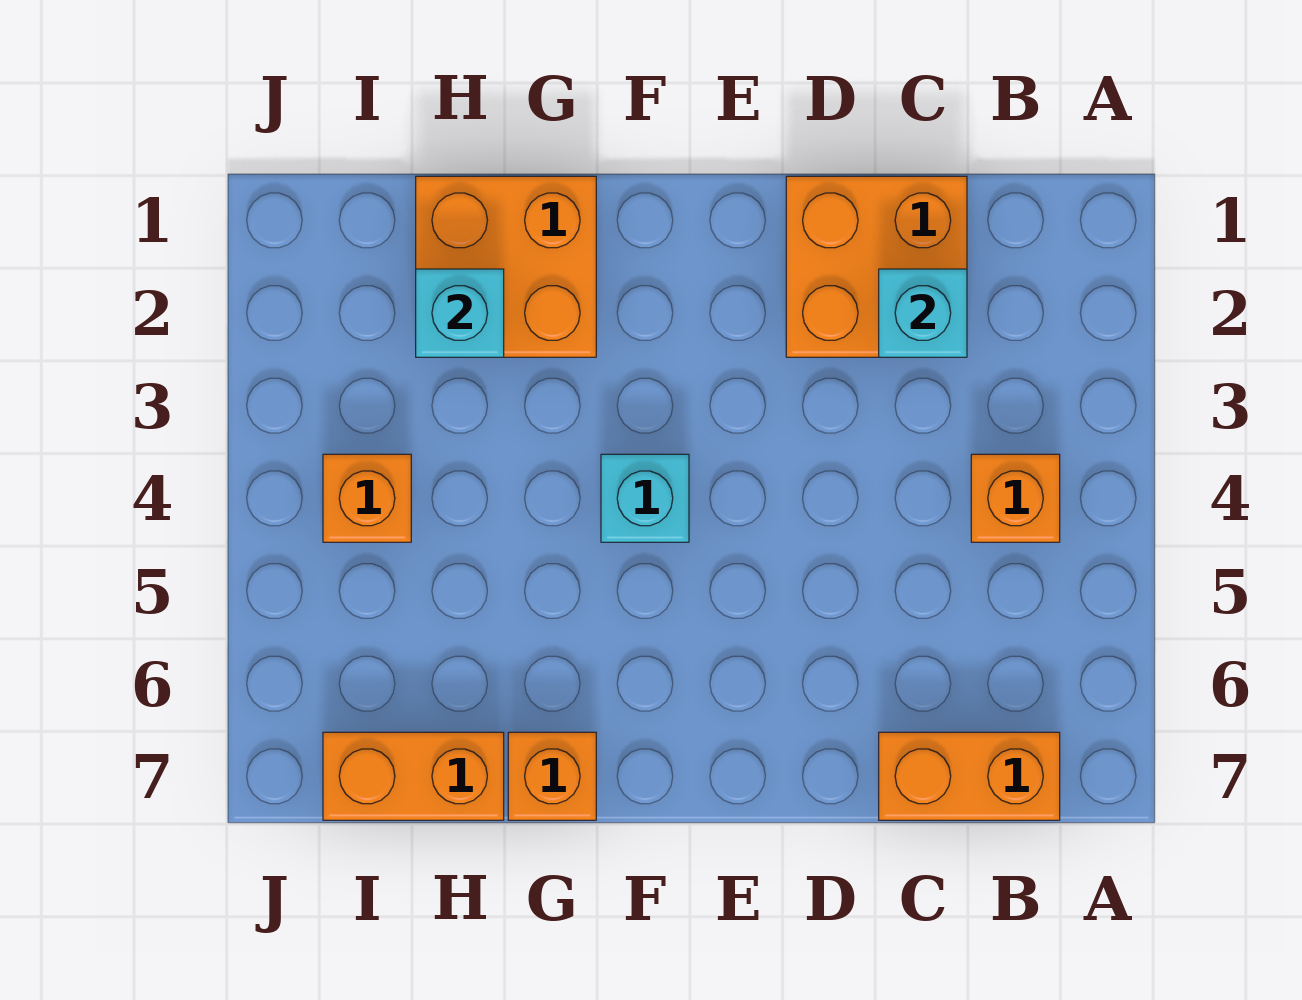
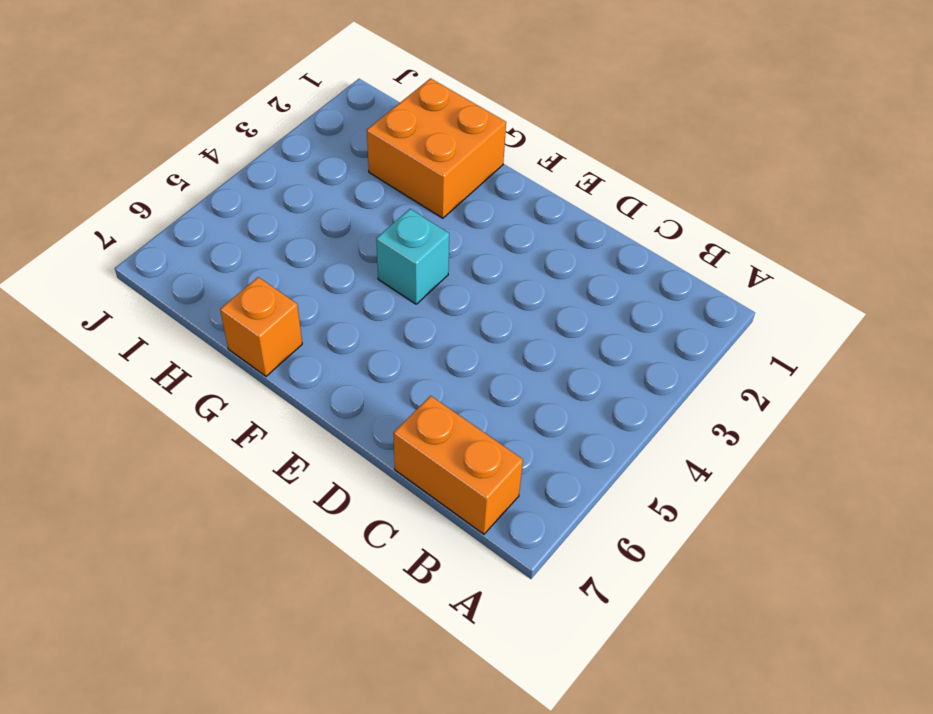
none -> orange brick B4 level 1
none -> orange brick C1:D2 level 1

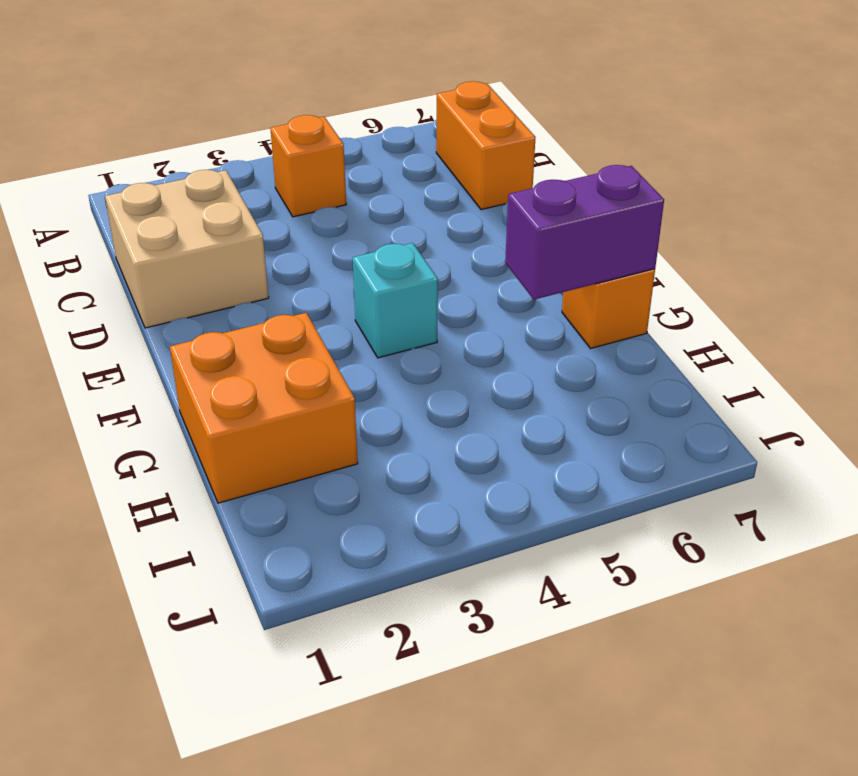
tan brick C1:D2 level 1 -> orange brick C1:D2 level 1
purple brick G6:G7 level 2 -> none
none -> orange brick H7:I7 level 1
none -> orange brick I4 level 1

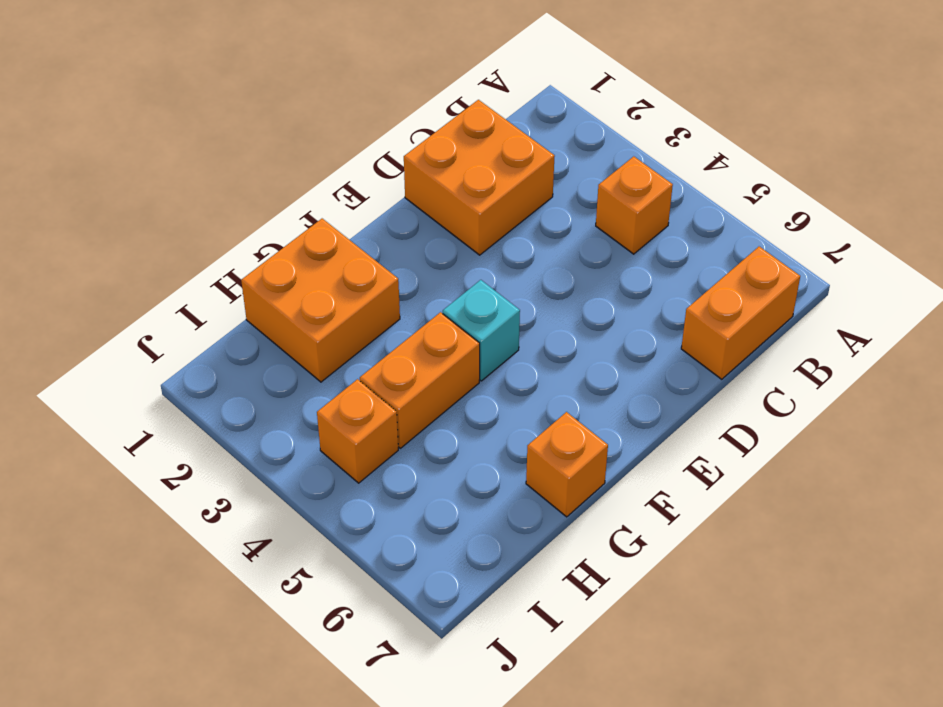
orange brick G4:H4 level 1 -> orange brick H7:I7 level 1
none -> cyan brick C2 level 2
none -> cyan brick H2 level 2

